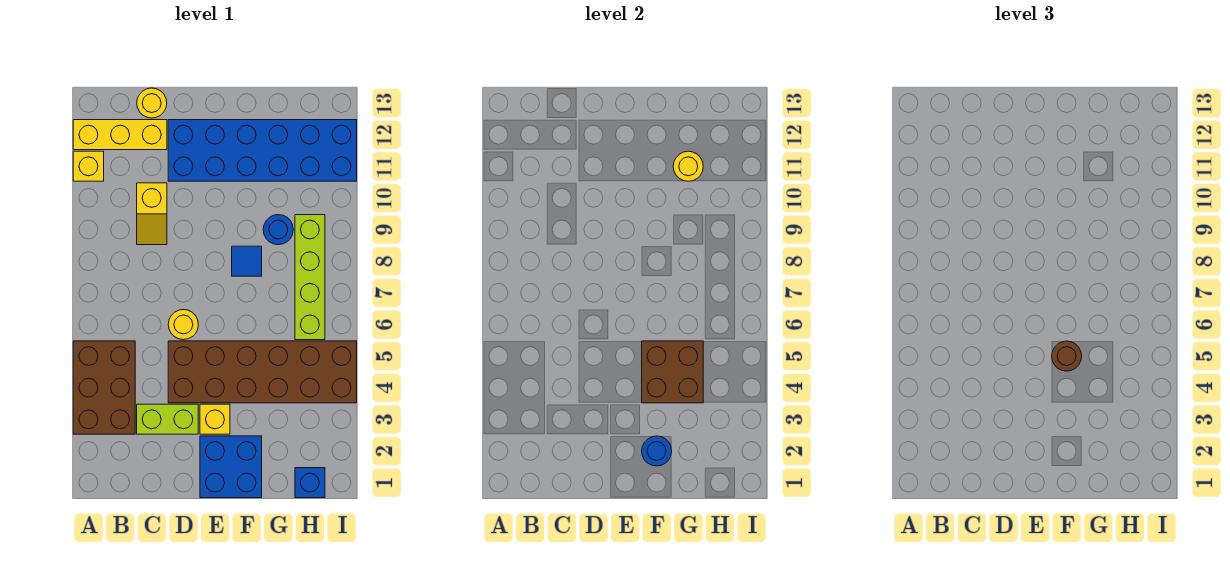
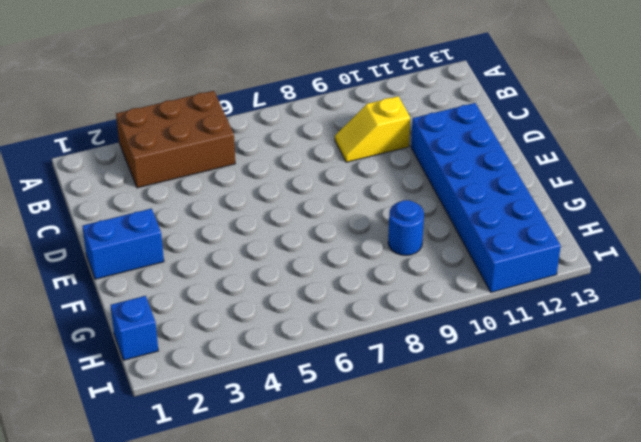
blue brick E1:E2 level 1 -> blue brick E1:F2 level 1
none -> yellow brick A11 level 1
none -> yellow brick A12:C12 level 1
none -> lime brick C3:D3 level 1

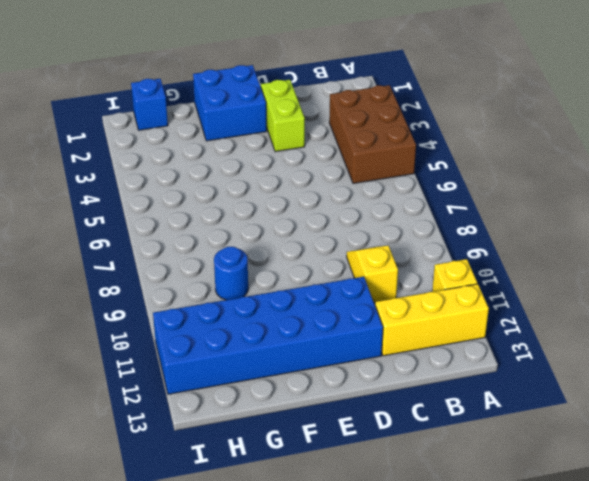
lime brick D2:D3 level 1 -> lime brick C3:D3 level 1
none -> yellow round brick C13 level 1
none -> brown brick D4:I5 level 1
none -> yellow round brick D6 level 1

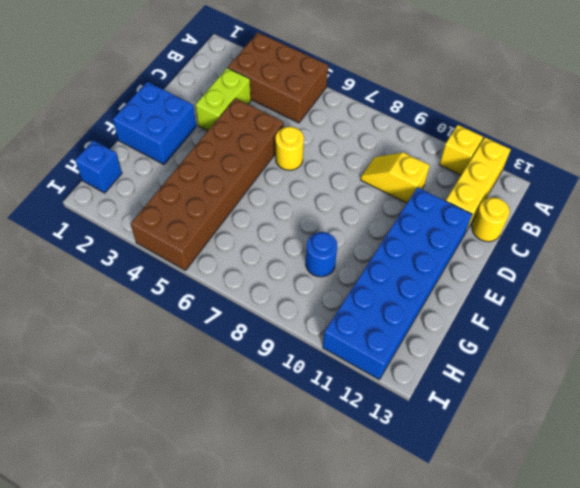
none -> yellow brick E3 level 1
none -> blue tile F8 level 1
none -> lime brick H6:H9 level 1

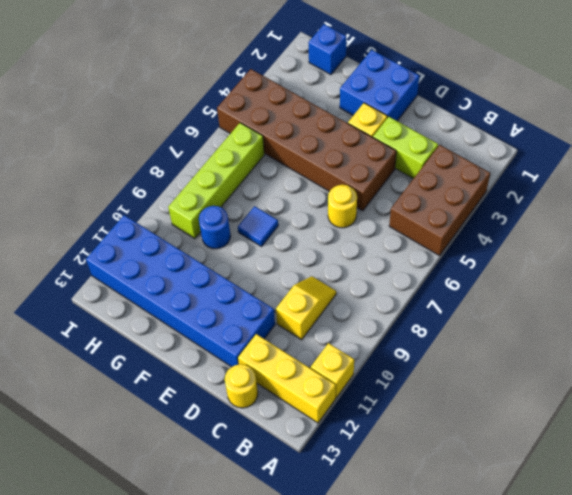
none -> blue round brick F2 level 2
none -> brown brick F4:G5 level 2
none -> yellow round brick G11 level 2

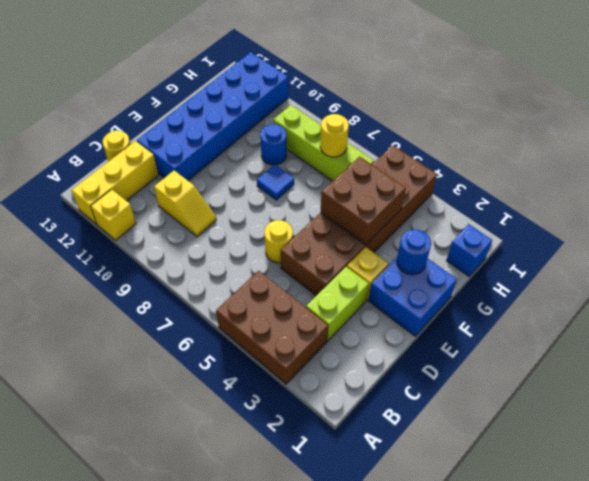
yellow round brick H7 level 2 -> yellow round brick G11 level 2
none -> brown round brick F5 level 3

